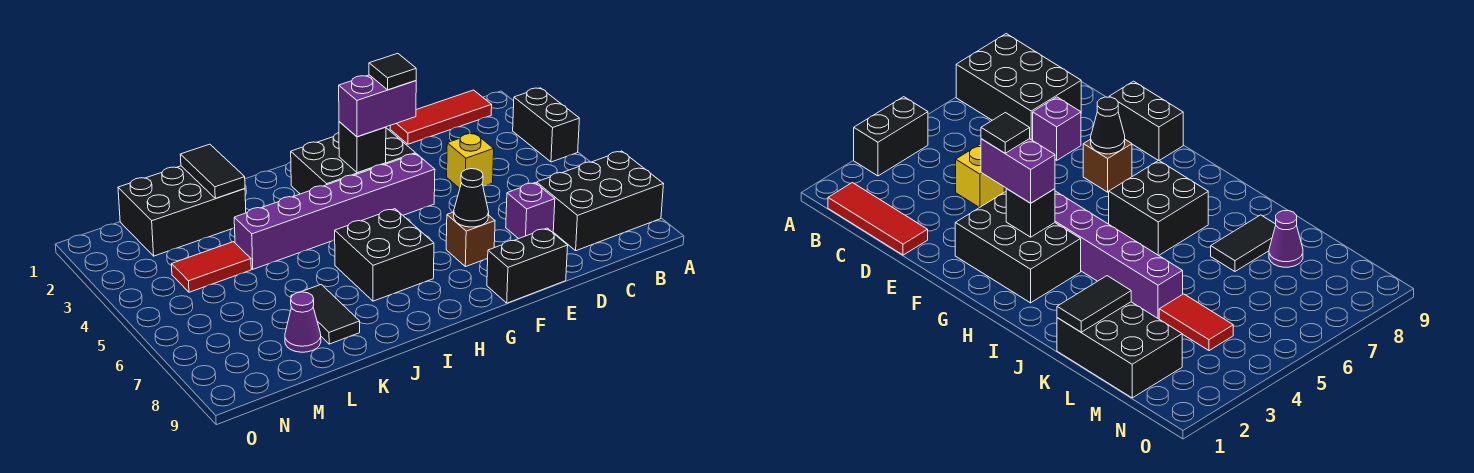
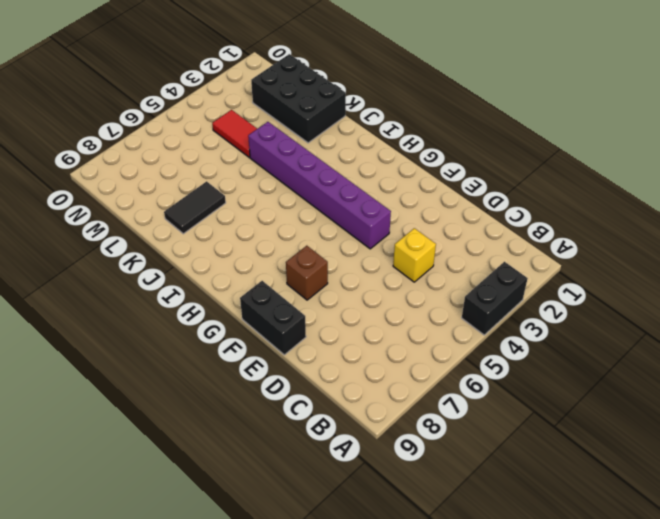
none -> black brick A7:C8 level 1
none -> red tile B1:D1 level 1
none -> purple brick D7 level 1

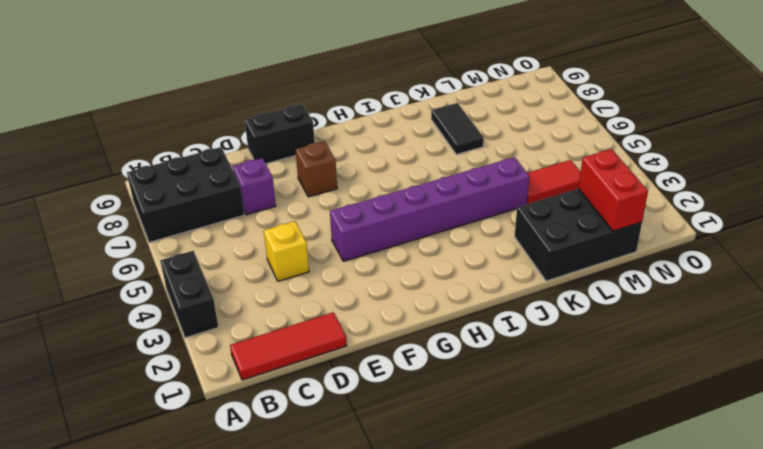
red brick M1:M2 level 2 -> none
none -> black brick F2:H3 level 1
none -> black brick H6:I7 level 1
none -> purple cone L8 level 1

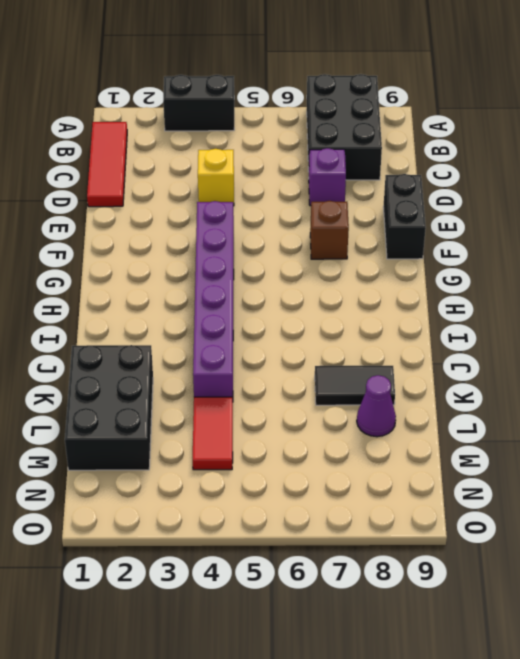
none -> black brick F2:H3 level 1
none -> black brick H6:I7 level 1
none -> black cone F7 level 2

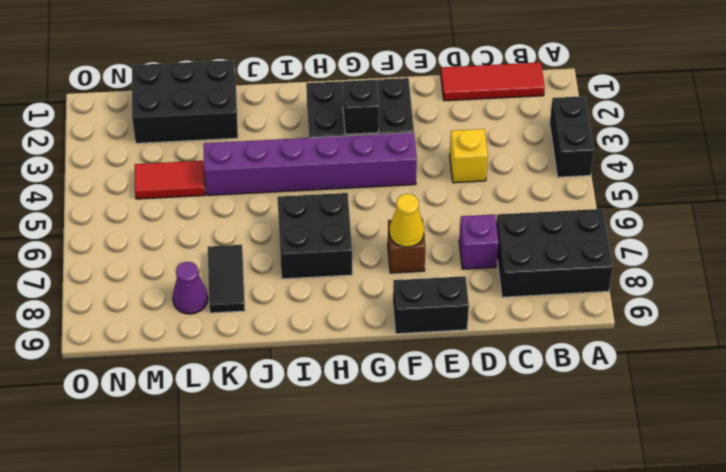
yellow cone F7 level 2 -> black cone F7 level 2
none -> black tile K1:K2 level 2
none -> purple brick F3:G3 level 3
none -> black tile F3 level 4

